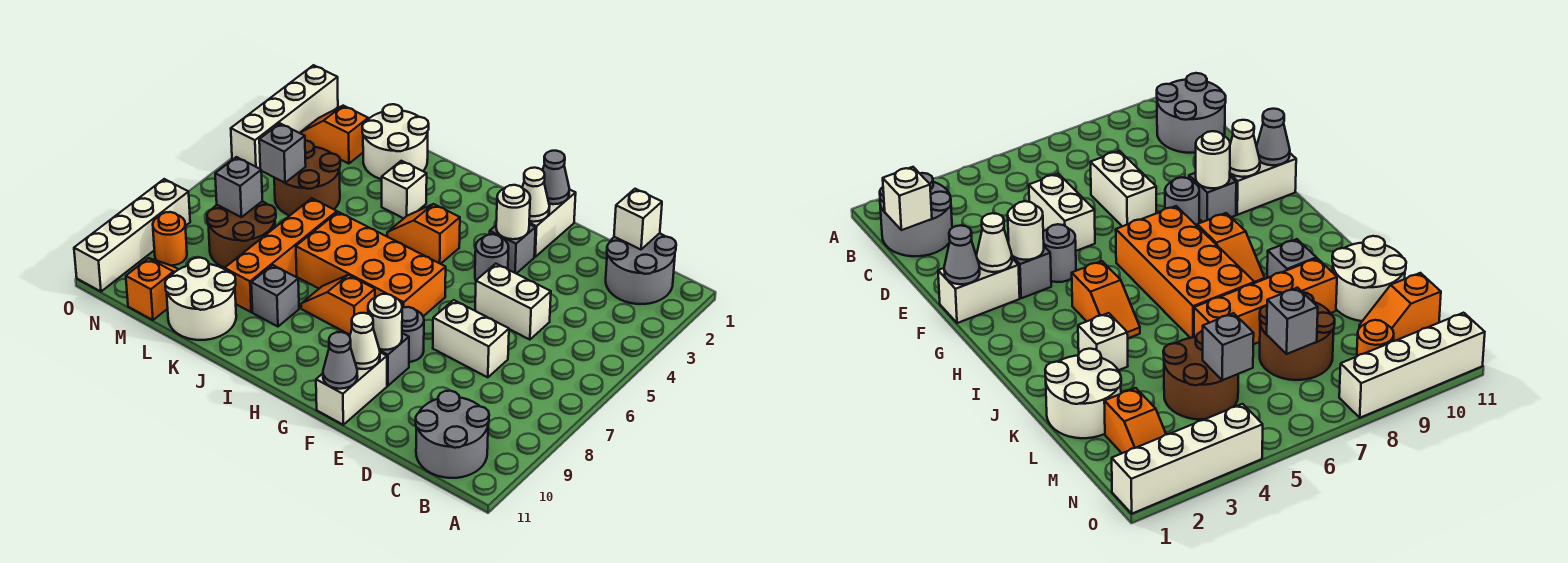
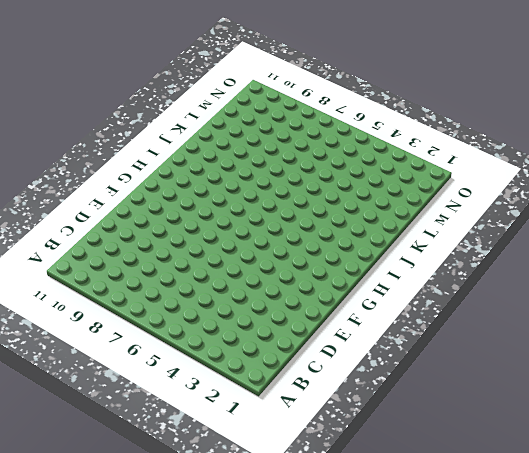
none -> grey round brick B1:C2 level 1
none -> grey round brick B10:C11 level 1
none -> white brick D5:E5 level 1
none -> white brick D7:E7 level 1

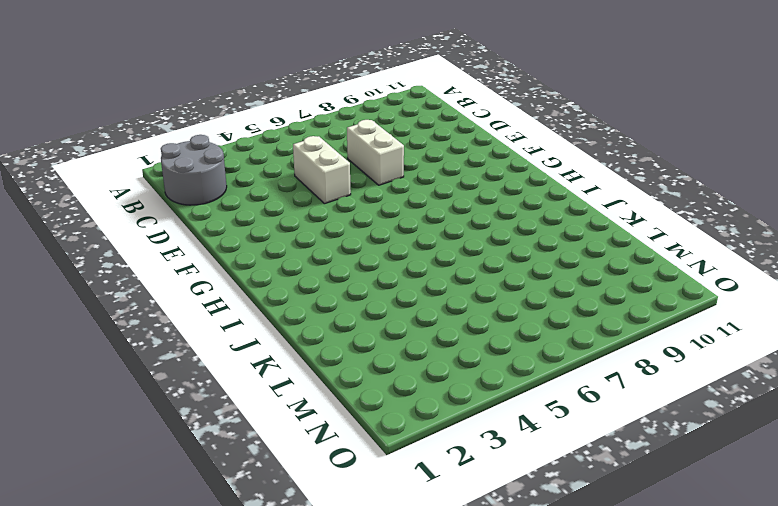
none -> grey round brick B10:C11 level 1
none -> white brick F1:F2 level 1
none -> grey brick F3 level 1
none -> grey round brick F4 level 1

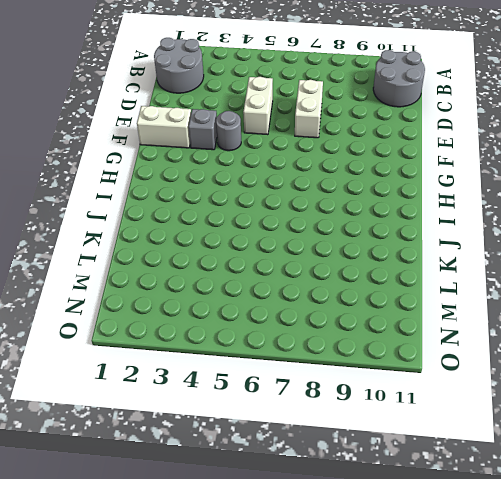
none -> grey round brick F8 level 1
none -> grey brick F9 level 1
none -> white brick F10:F11 level 1
none -> orange brick G6:J7 level 1

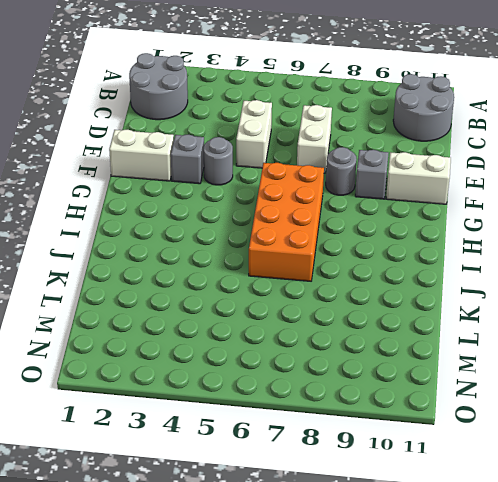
none -> orange slope H4:I4 level 1 top H
none -> orange slope H8:I8 level 1 top H
none -> white brick J3 level 1
none -> grey brick J9 level 1

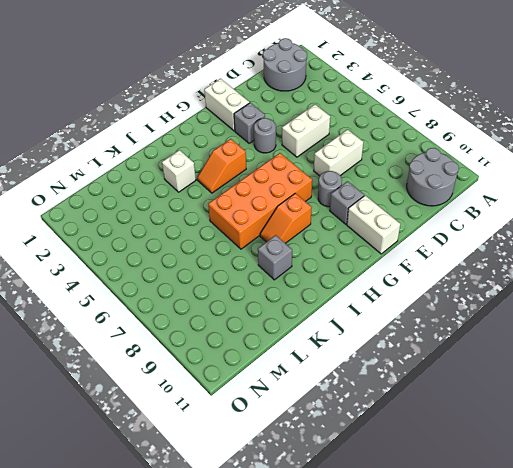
none -> white round brick K1:L2 level 1
none -> orange brick K6:K9 level 1
none -> white round brick K10:L11 level 1
none -> brown round brick L4:M5 level 1

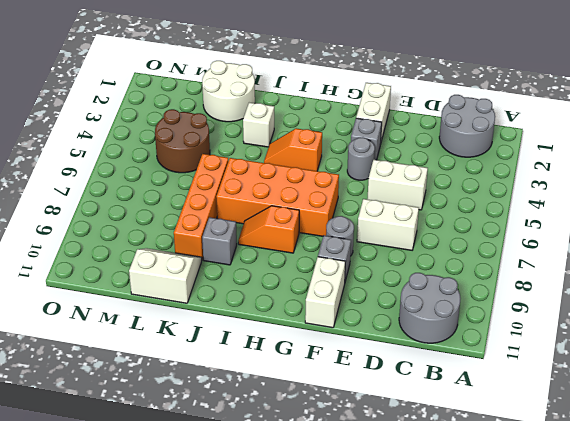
white slope K10:L11 level 1 top 11 -> white round brick K10:L11 level 1
none -> brown round brick L7:M8 level 1
none -> orange slope M2:N2 level 1 top M
none -> orange slope M10:M11 level 1 top 11
none -> orange round brick N9 level 1

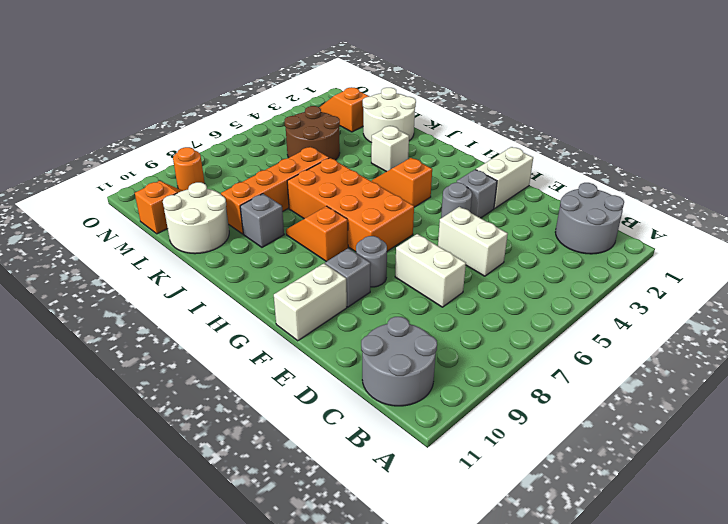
none -> brown round brick L7:M8 level 1
none -> white brick O1:O4 level 1
none -> white brick O8:O11 level 1
none -> white brick C1 level 2

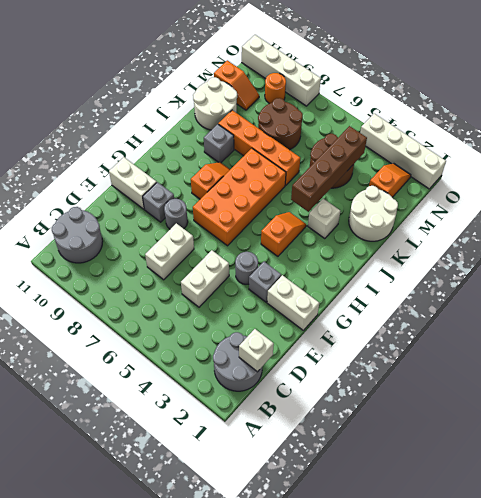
brown brick J4:M4 level 2 -> none
none -> grey cone F1 level 2
none -> white cone F2 level 2
none -> white round brick F3 level 2
none -> white round brick F9 level 2

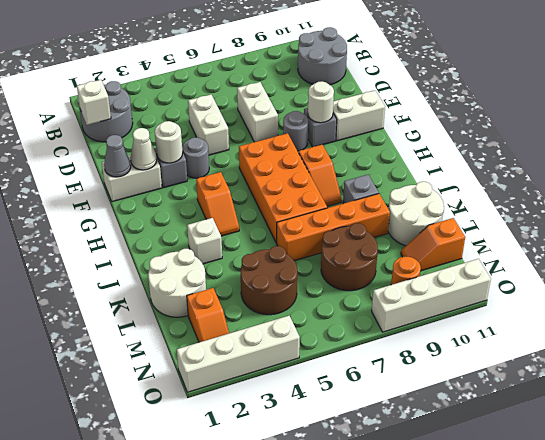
none -> white cone F10 level 2
none -> grey cone F11 level 2
none -> grey brick M5 level 2
none -> grey brick M7 level 2

